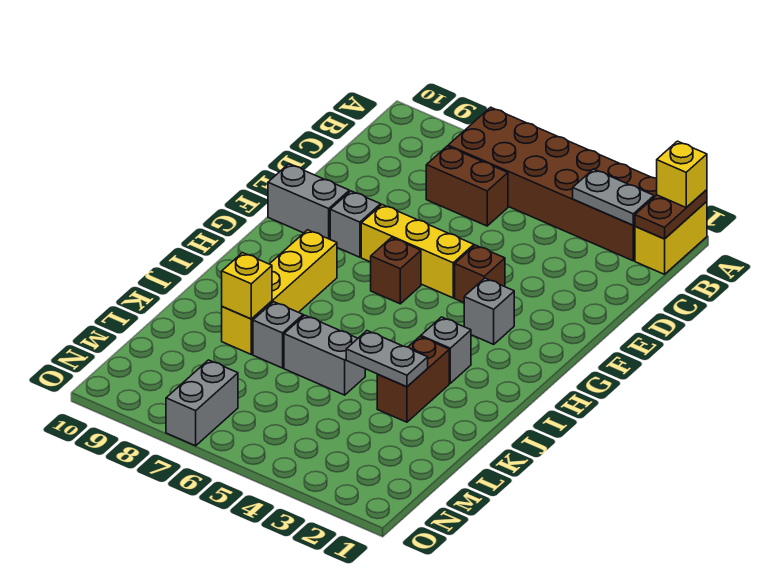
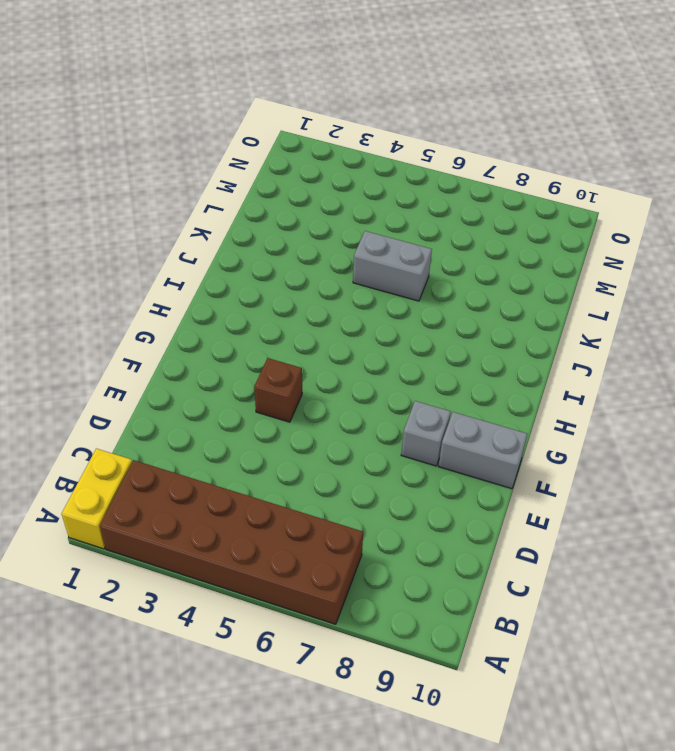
none -> brown brick C6:C7 level 1
none -> yellow brick F5:F7 level 1
none -> grey brick G3 level 1

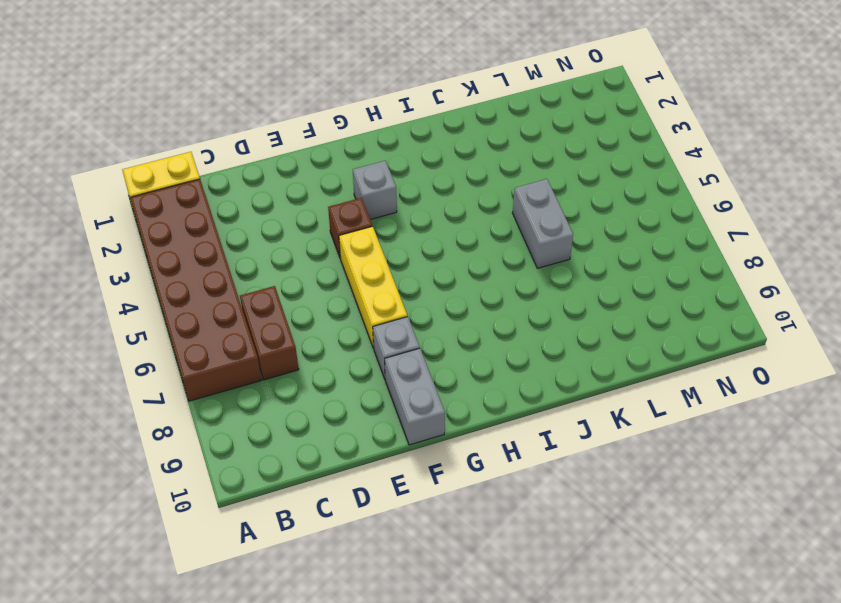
none -> brown brick G6 level 1
none -> yellow brick H8:K8 level 1
none -> grey brick I3 level 1

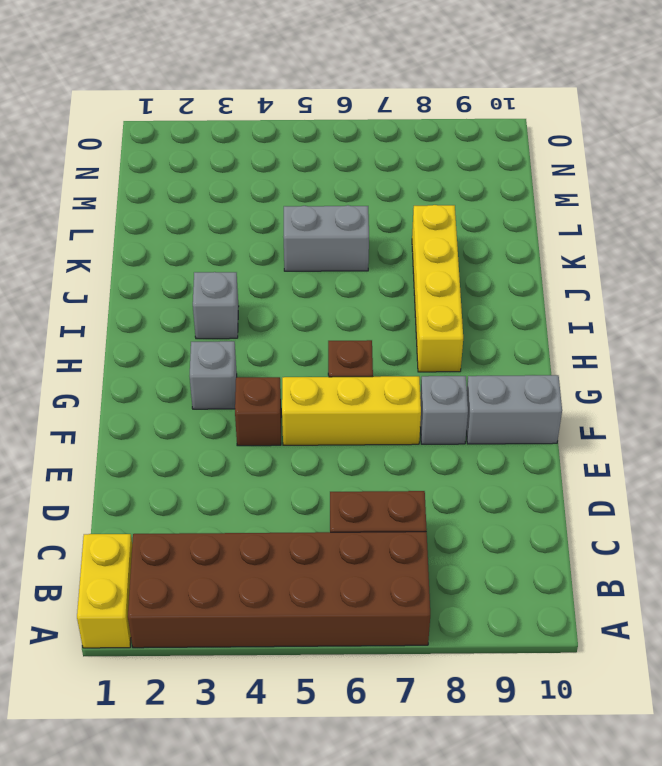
none -> brown brick J3:K3 level 1
none -> grey brick K7 level 1
none -> grey brick N7:O7 level 1

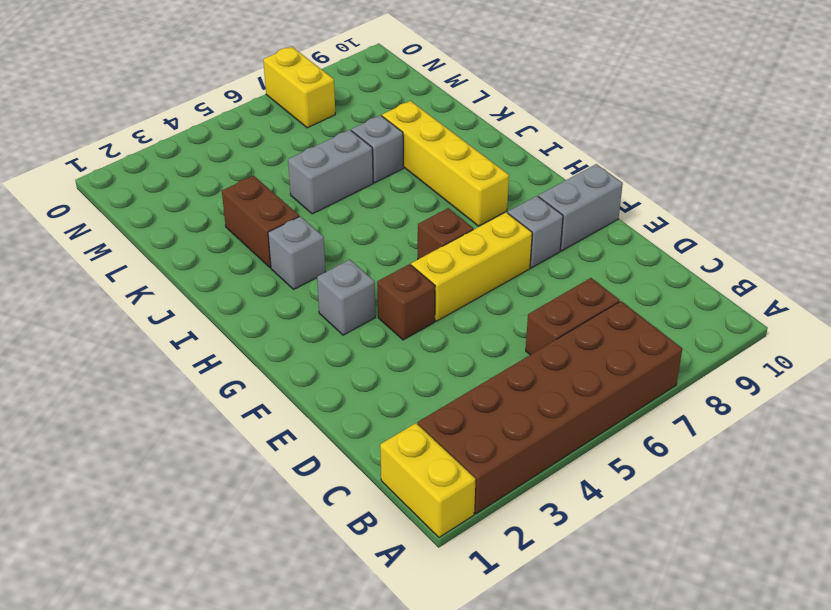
yellow brick N7:O7 level 1 -> grey brick N7:O7 level 1
none -> brown plate A1:B1 level 2
none -> grey plate B2:B3 level 2
none -> grey plate K3:K4 level 2

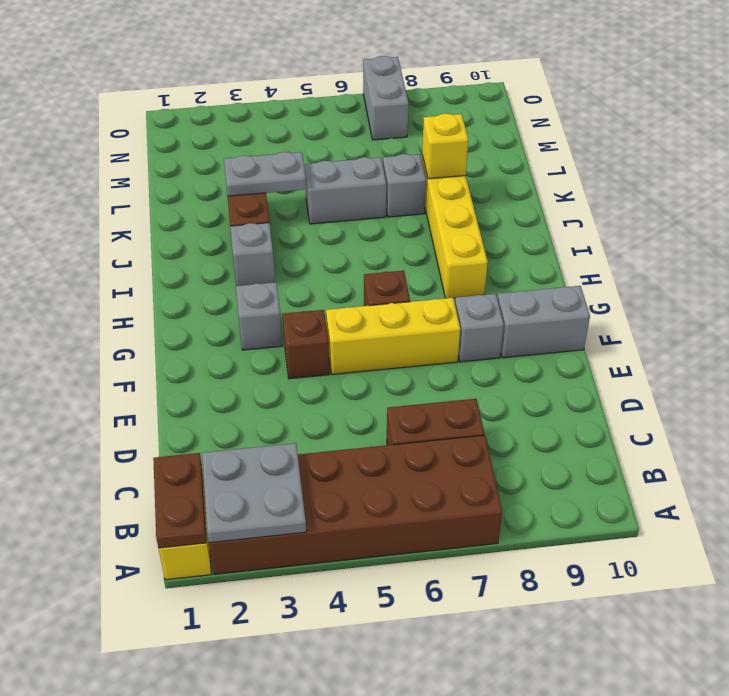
grey plate A2:B3 level 2 -> grey plate B2:B3 level 2
none -> yellow brick A1 level 3

